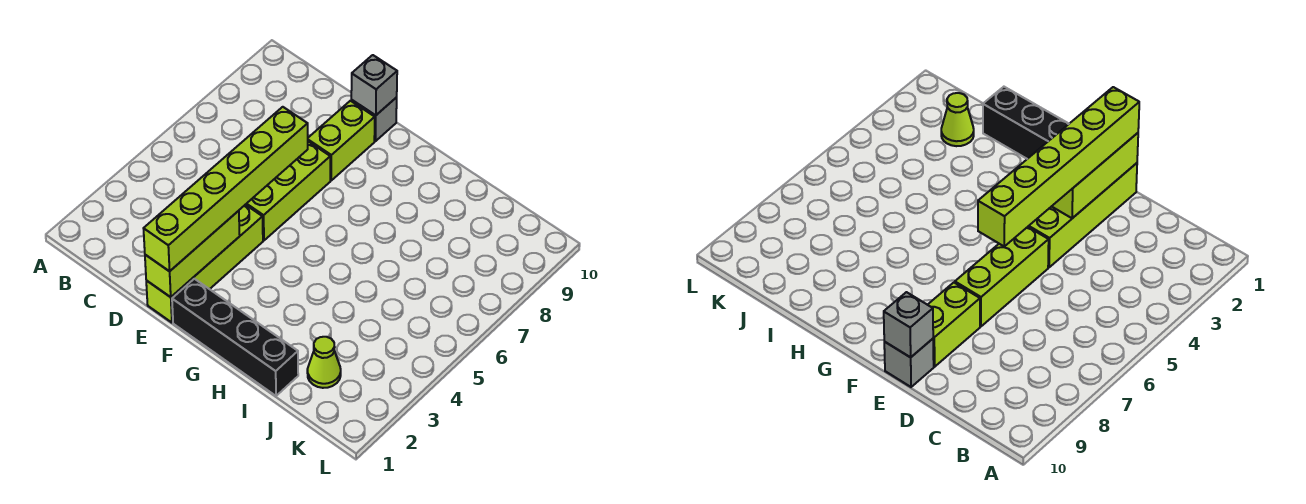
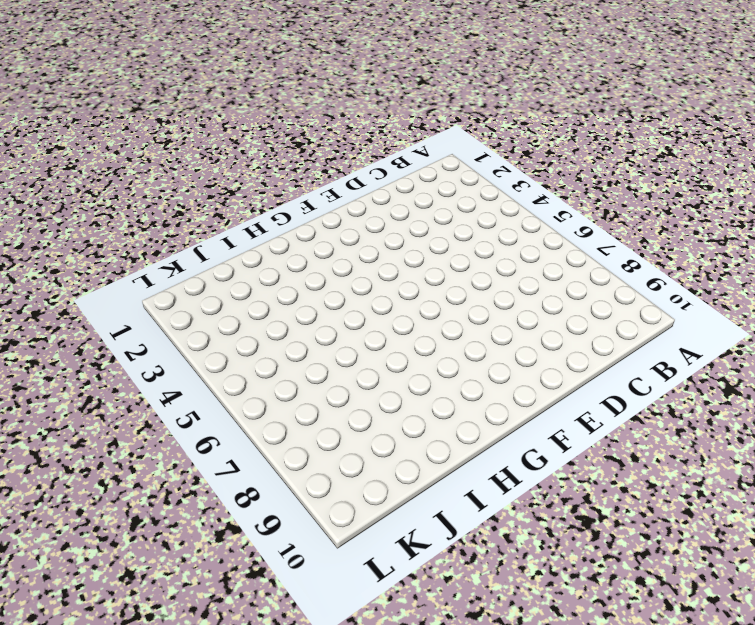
none -> lime brick E1:E4 level 1
none -> lime brick E5:E7 level 1

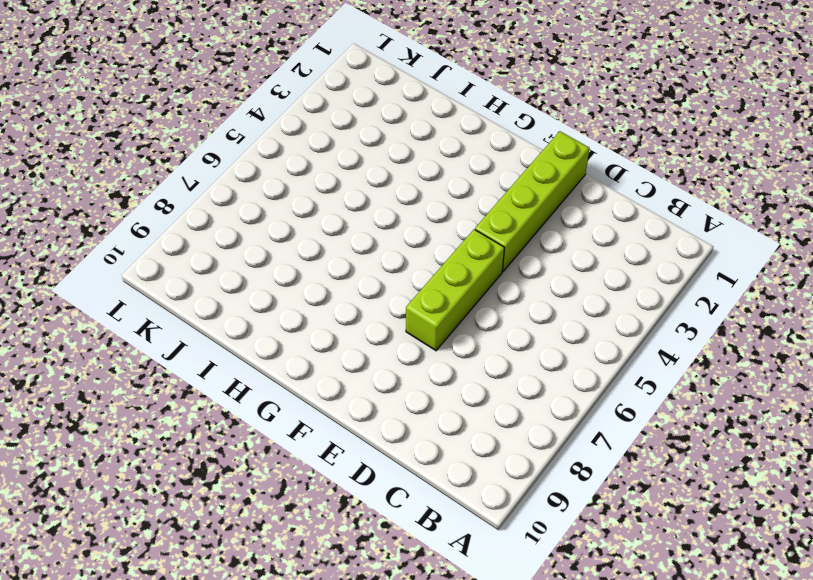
none -> lime brick E8:E9 level 1
none -> grey brick E10 level 1

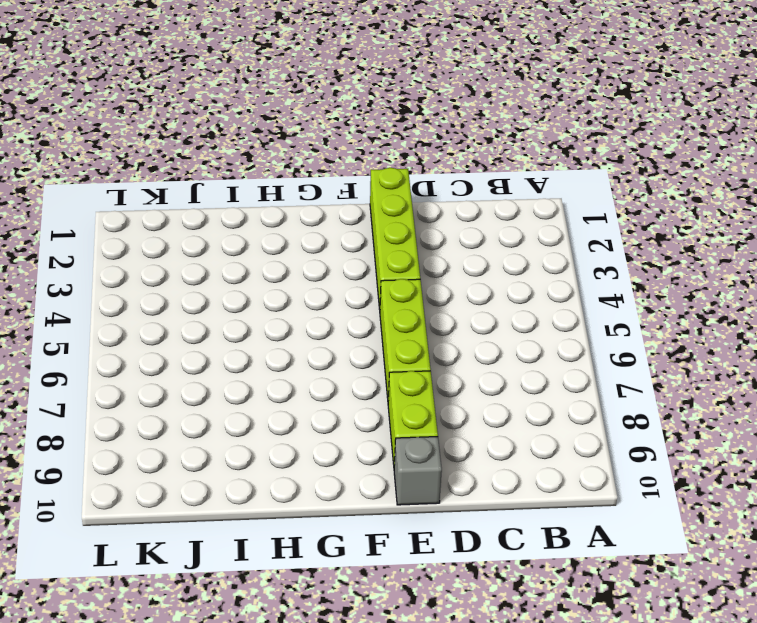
none -> black brick F1:I1 level 1
none -> lime cone J2 level 1

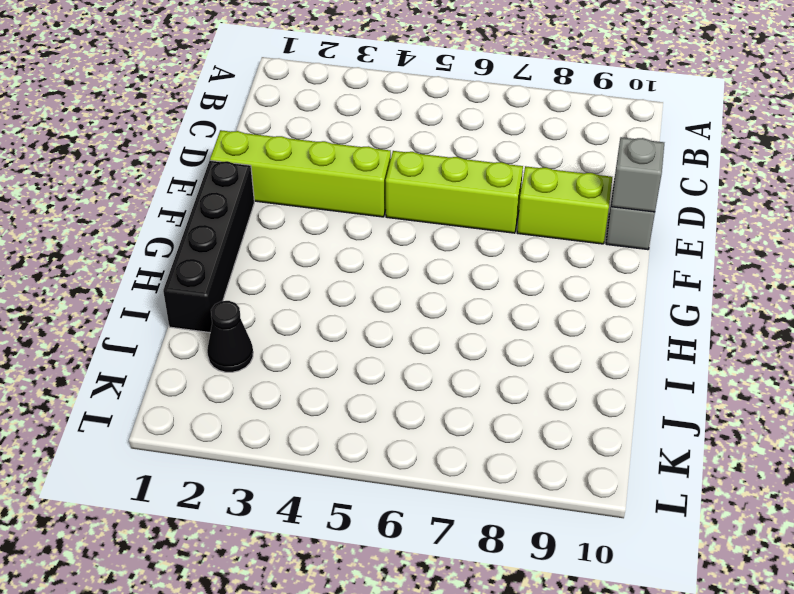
black cone J2 level 1 -> lime cone J2 level 1
none -> lime brick E1:E3 level 2
none -> lime brick E1:E6 level 3

